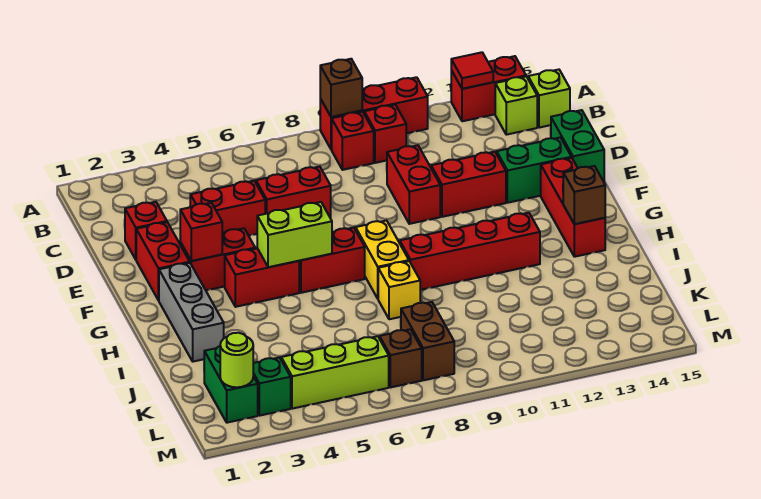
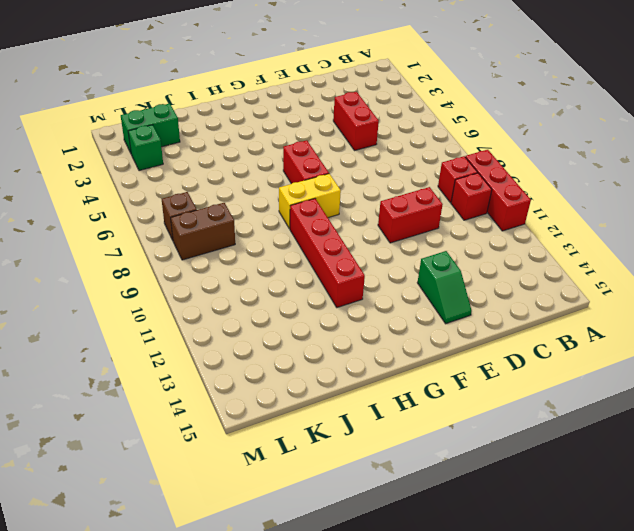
green slope E13:E14 level 1 top 13 -> green brick E13:E14 level 1
none -> red brick A13:A14 level 1
none -> lime brick B14 level 1
none -> lime brick B15 level 1
none -> red brick D2 level 1

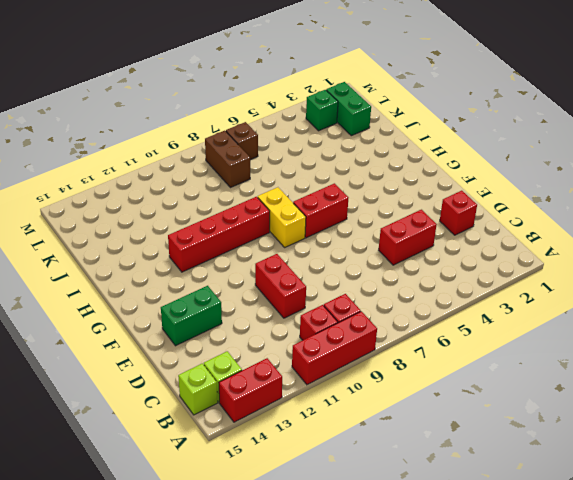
none -> red brick D6:D7 level 1
none -> green brick D15:E15 level 1
none -> red brick E2:F2 level 1
none -> red brick E11:E12 level 1

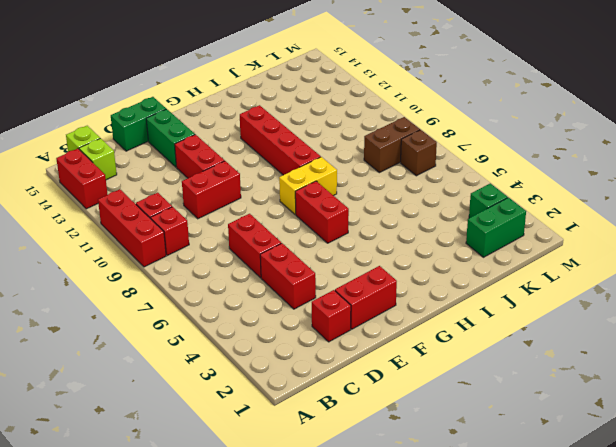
none -> red brick F3:F4 level 1
none -> red brick F14:H14 level 1
none -> grey brick G2:I2 level 1
none -> red brick G4:G5 level 1

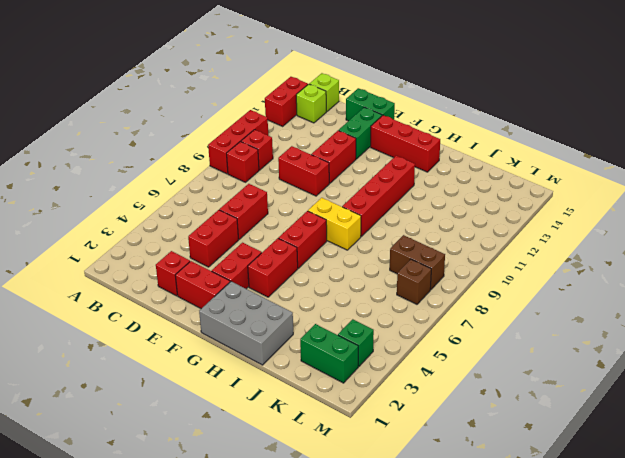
grey brick G1:I2 level 1 -> grey brick G2:I2 level 1
none -> yellow brick I8 level 1
none -> lime brick L4:L6 level 1
none -> brown brick A9 level 2
none -> red tile A13 level 2

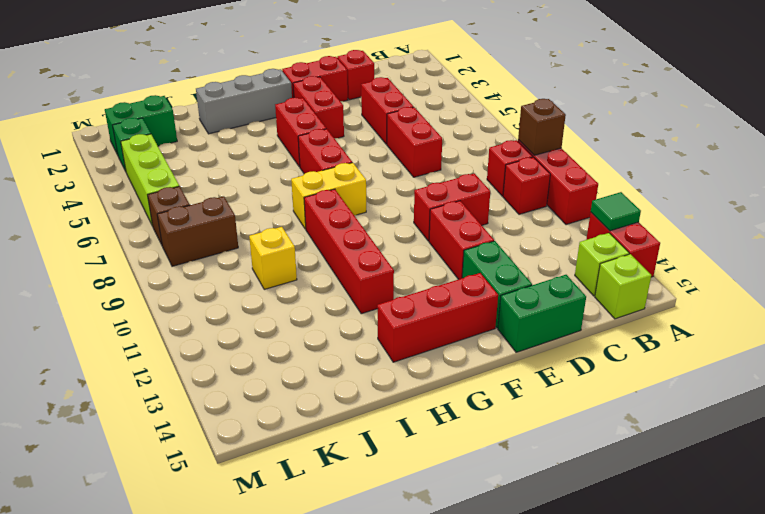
green tile A13 level 2 -> red tile A13 level 2
yellow brick J10 level 1 -> yellow brick I8 level 1
none -> red brick F3 level 2
none -> lime brick G5:G6 level 2
none -> brown brick H14 level 2
none -> lime round brick L2 level 2

